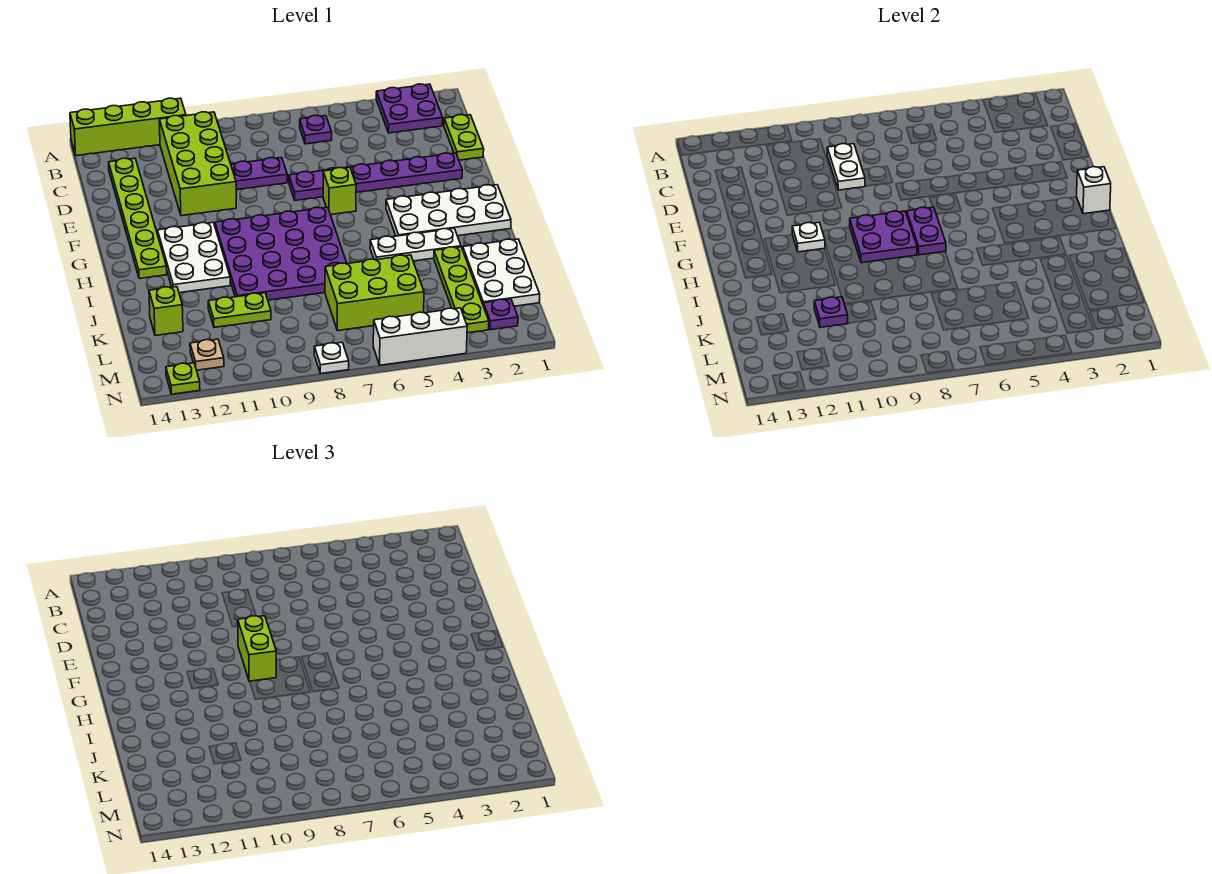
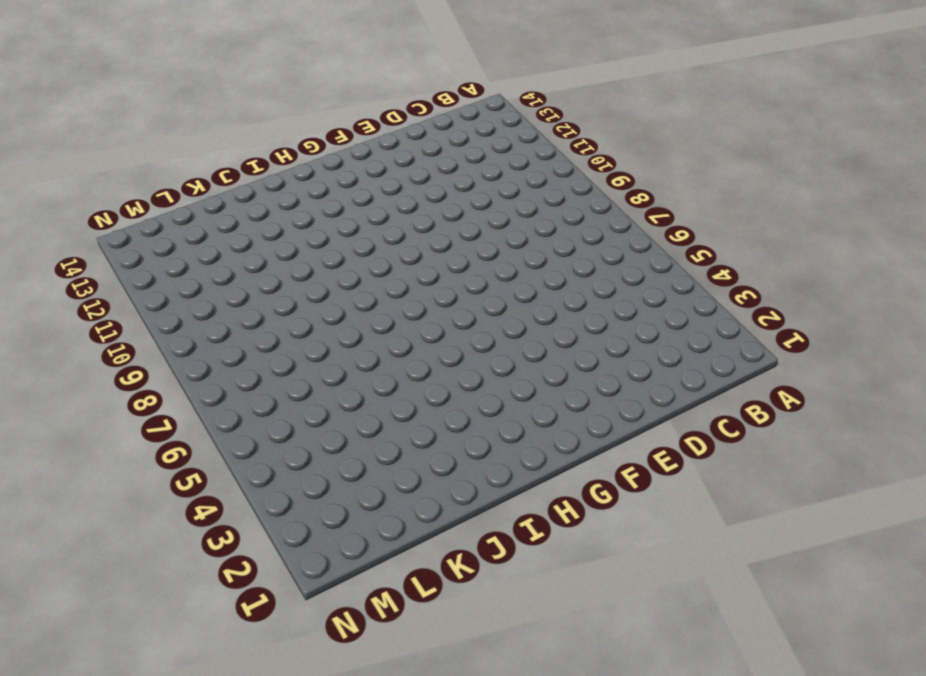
none -> purple plate A2:B3 level 1
none -> lime brick A11:A14 level 1
none -> purple plate B6 level 1
none -> lime brick B10:E11 level 1

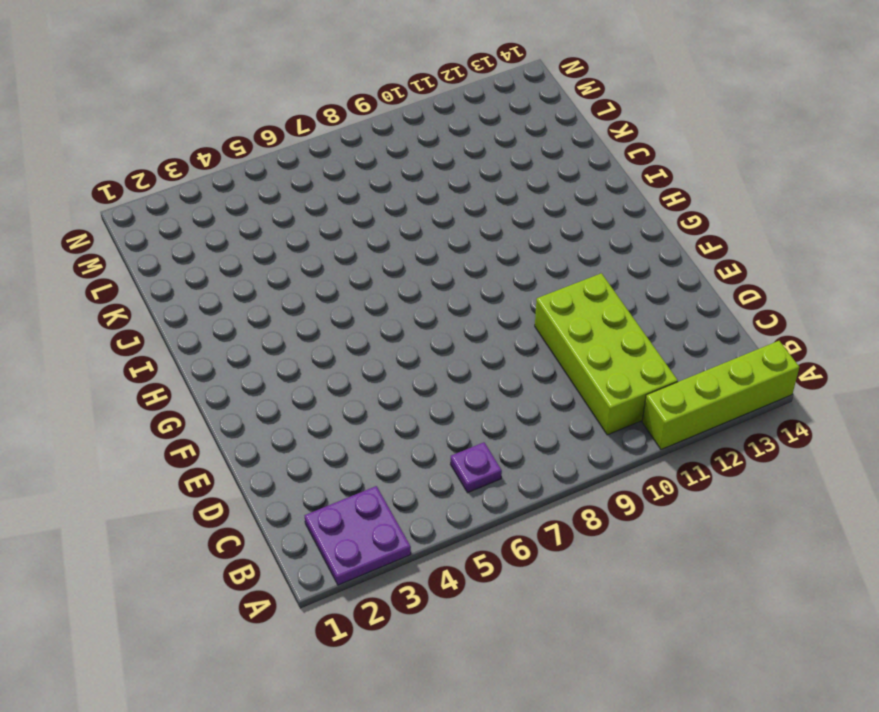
none -> lime plate C1:D1 level 1
none -> lime plate C13:H13 level 1
none -> purple plate D8:D9 level 1
none -> purple plate E2:E7 level 1

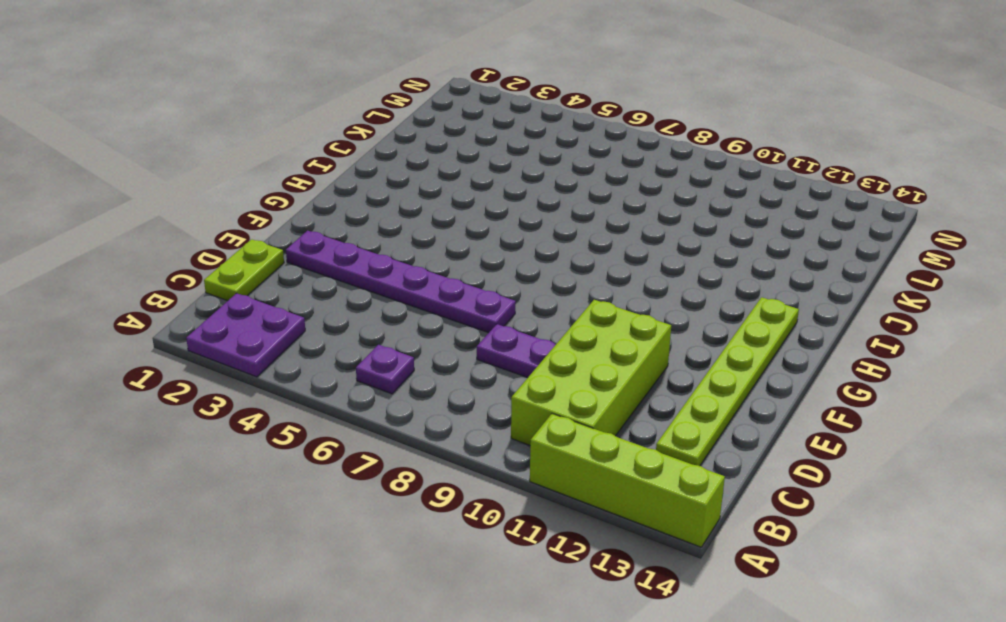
none -> lime brick F6 level 1
none -> white plate G1:H4 level 1
none -> purple plate G7:J10 level 1
none -> white plate G11:I12 level 1

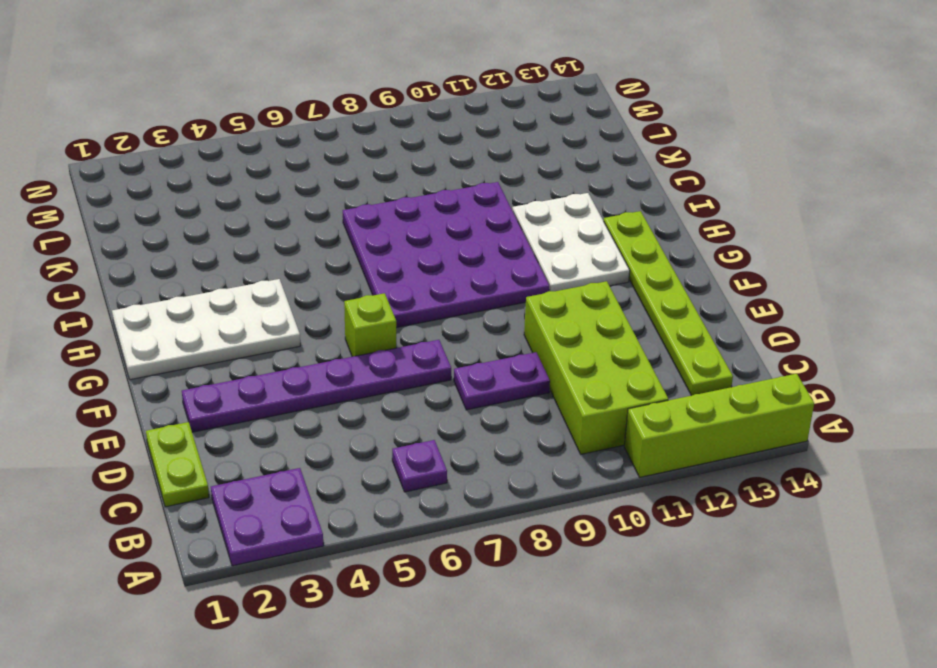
none -> white plate I3:I5 level 1
none -> white plate J1:L2 level 1
none -> lime plate J3:M3 level 1
none -> lime brick K5:L7 level 1

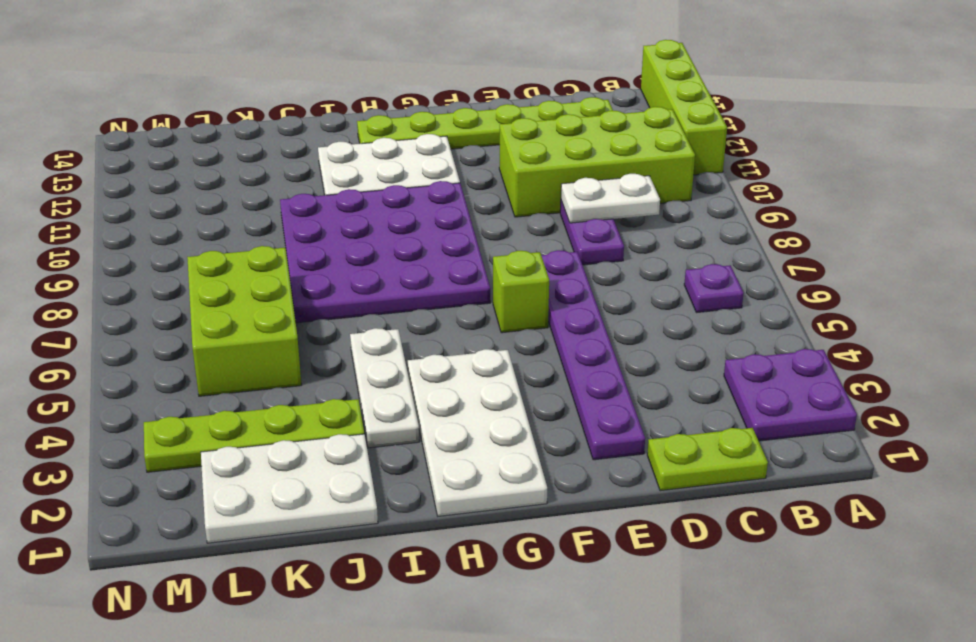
none -> lime plate K10:K11 level 1
none -> lime brick K13 level 1
none -> purple plate M2 level 1
none -> tan plate M12 level 1

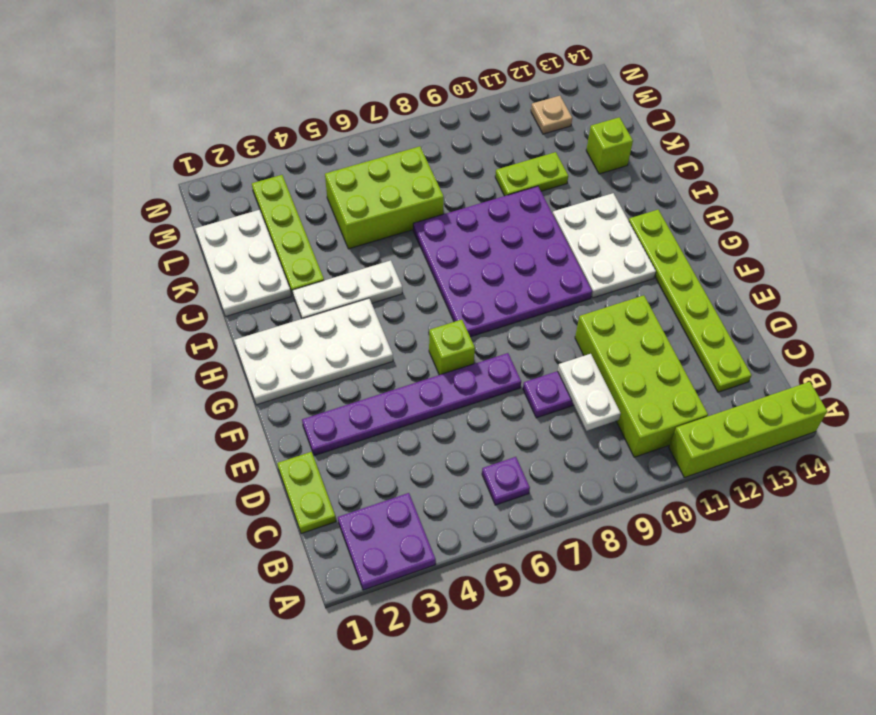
none -> purple plate M2 level 1
none -> white brick N4:N6 level 1
none -> white plate N8 level 1
none -> lime plate N13 level 1

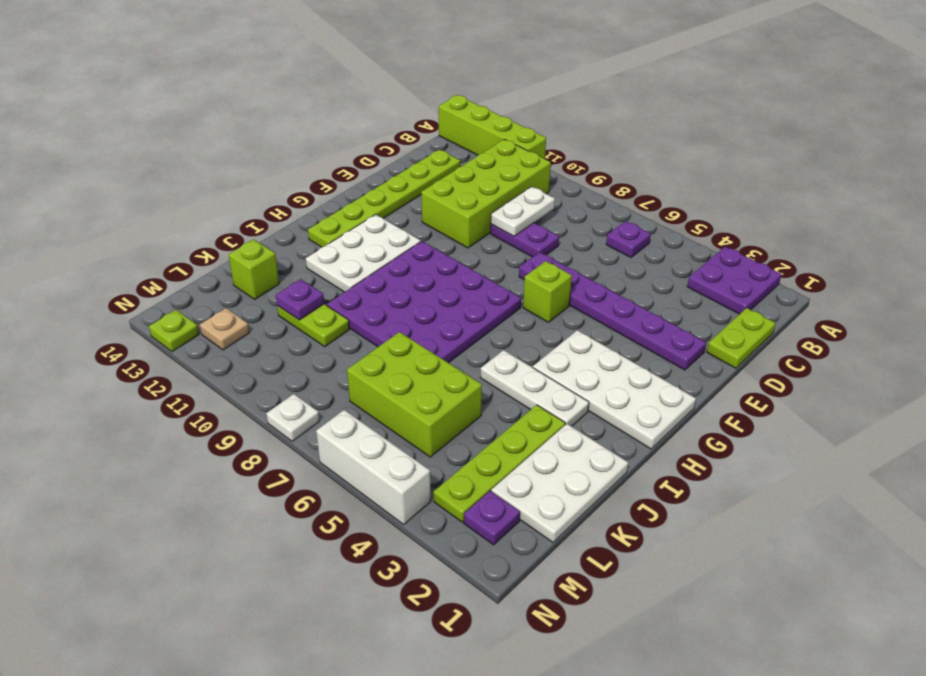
none -> white brick G1 level 2
none -> purple plate G7:H7 level 2
none -> purple plate G8:H9 level 2
none -> white plate G11 level 2

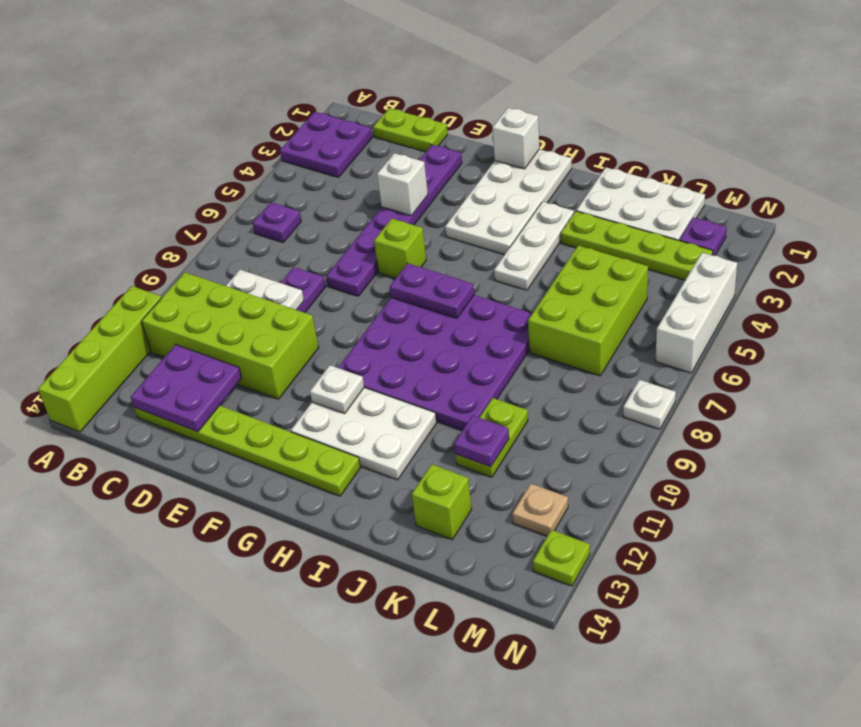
purple plate C12:D13 level 2 -> purple plate G8:H9 level 2
white brick E4 level 2 -> none
none -> lime brick F9:G9 level 3

